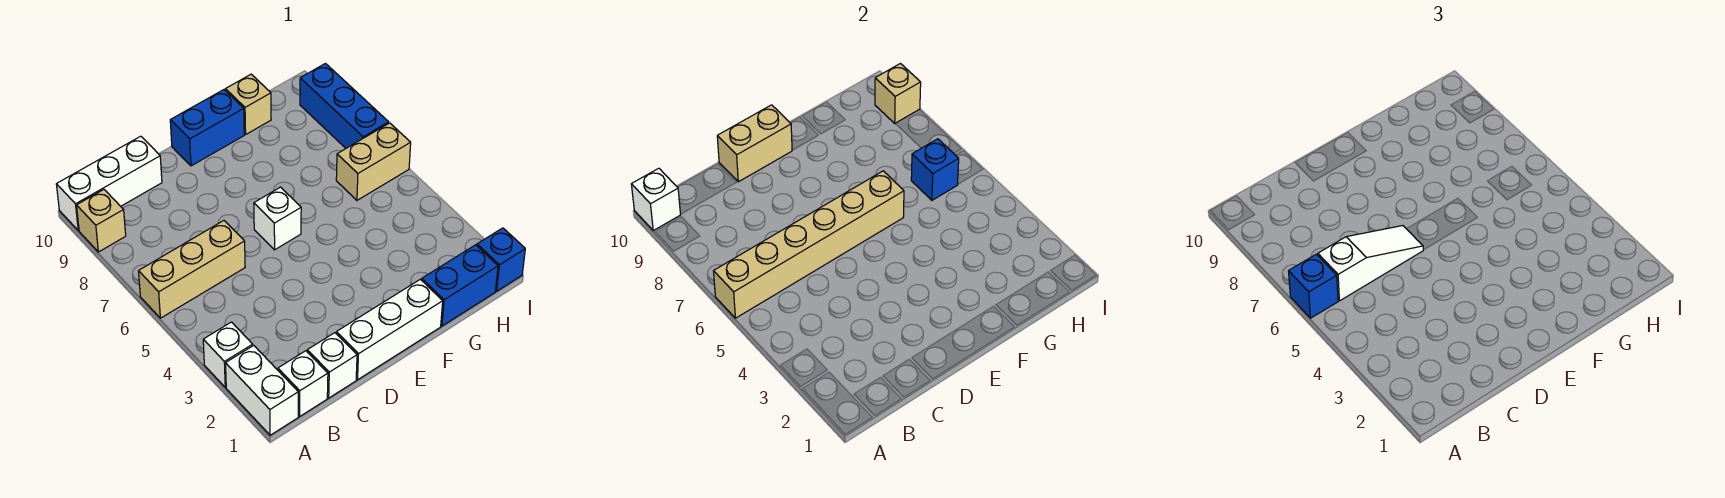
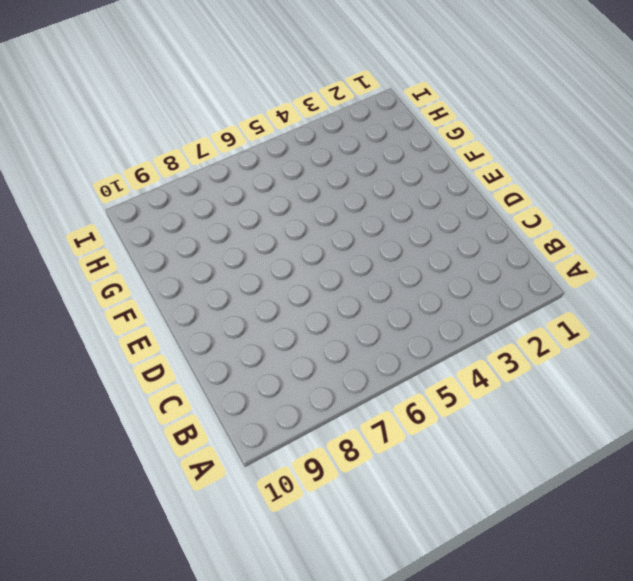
none -> white brick A1:A2 level 1
none -> white brick A3 level 1
none -> tan brick A6:C6 level 1

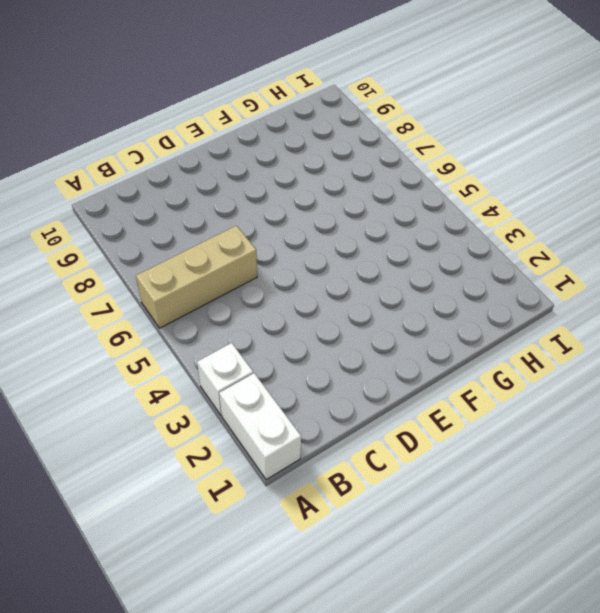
none -> tan brick A9 level 1
none -> white brick A10:C10 level 1
none -> white brick B1 level 1

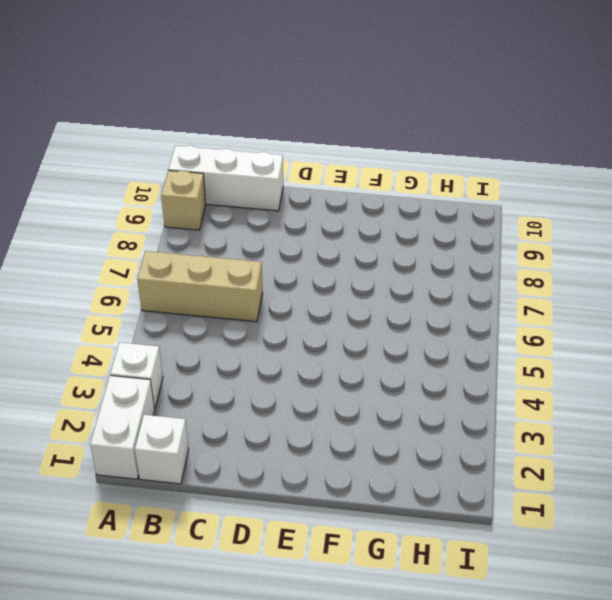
none -> white brick C1 level 1
none -> white brick D1:F1 level 1
none -> white brick E6 level 1

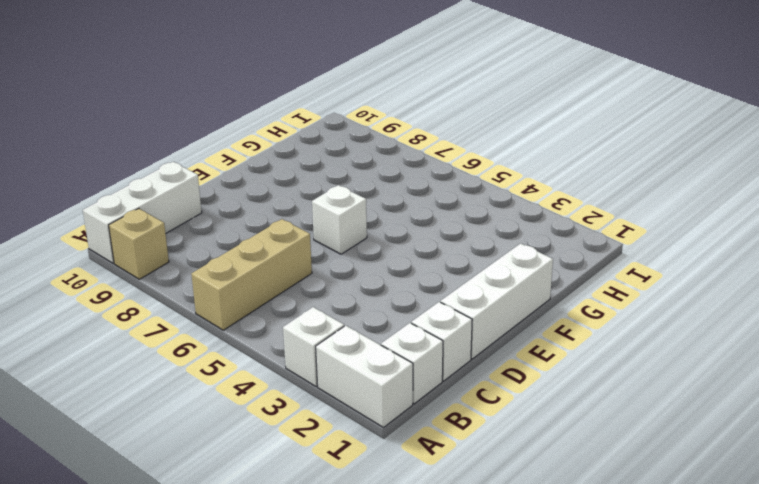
none -> blue brick E10:F10 level 1
none -> blue brick G1:H1 level 1
none -> tan brick G10 level 1

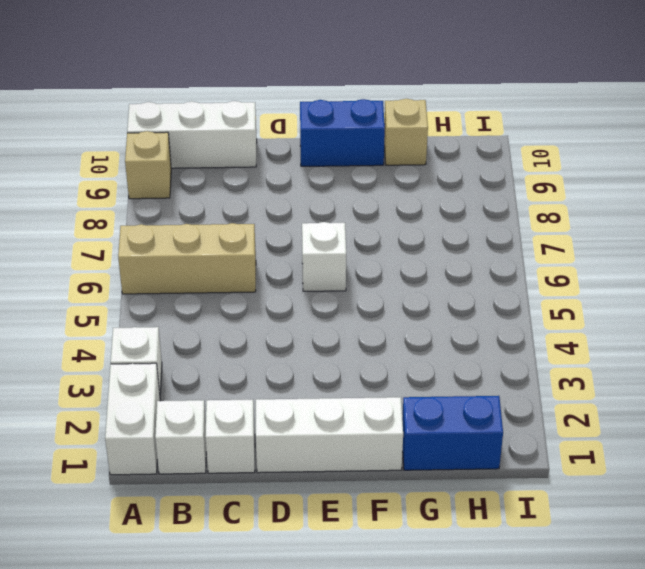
none -> tan brick H6:I6 level 1
none -> blue brick I1 level 1
none -> blue brick I7:I9 level 1

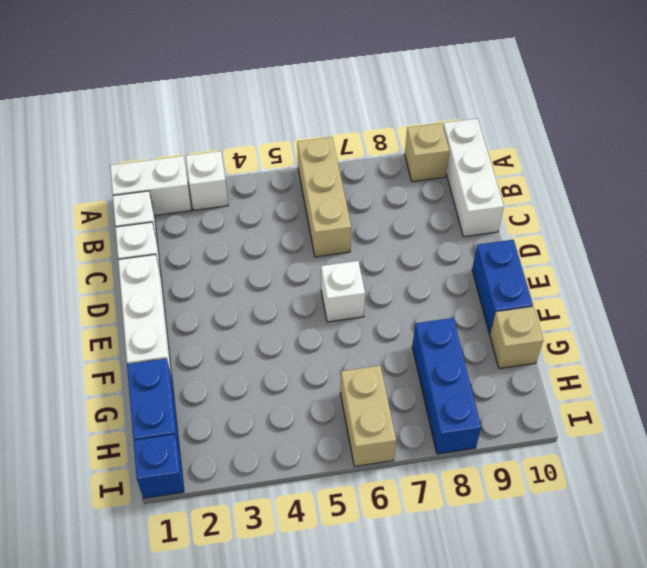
blue brick G8:I8 level 1 -> blue brick I7:I9 level 1
none -> tan brick A6:F6 level 2
none -> white brick A10 level 2
none -> tan brick D10:E10 level 2

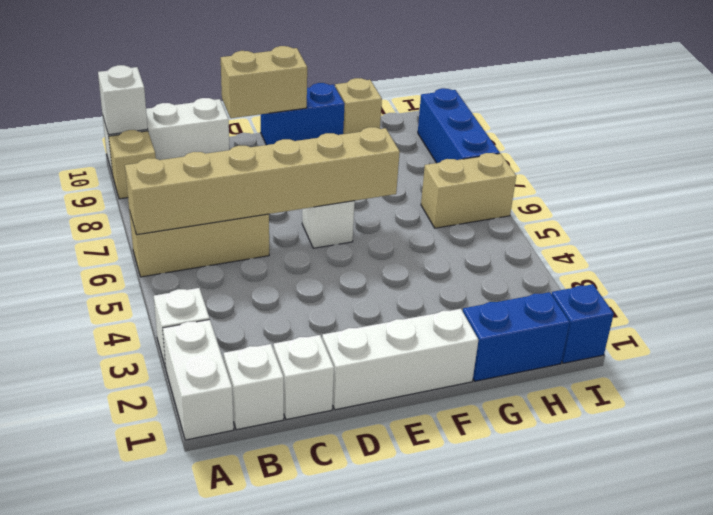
none -> blue brick H6 level 2
none -> tan brick I9 level 2
none -> blue brick A6 level 3

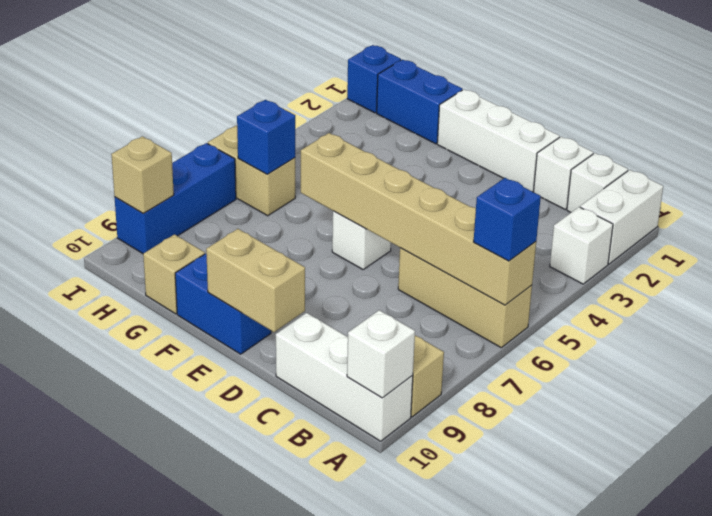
none -> white slope B6:D6 level 3 top B

